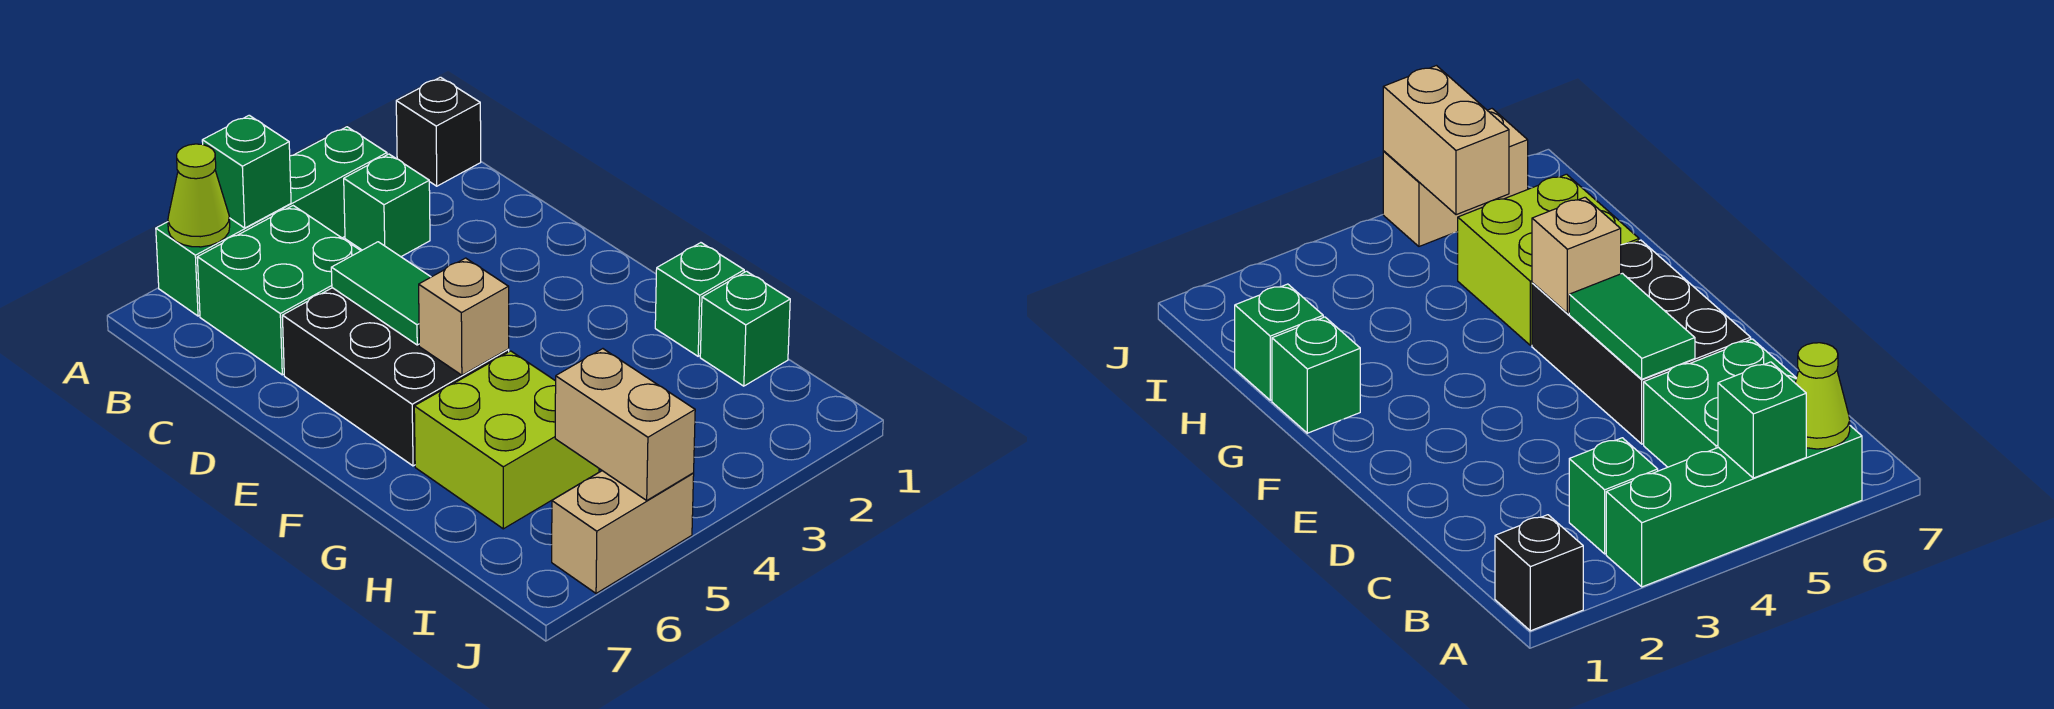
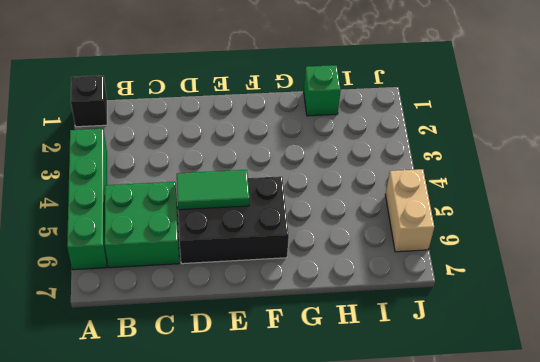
none -> green brick B3 level 1
none -> green brick G1 level 1
none -> lime brick G5:H6 level 1

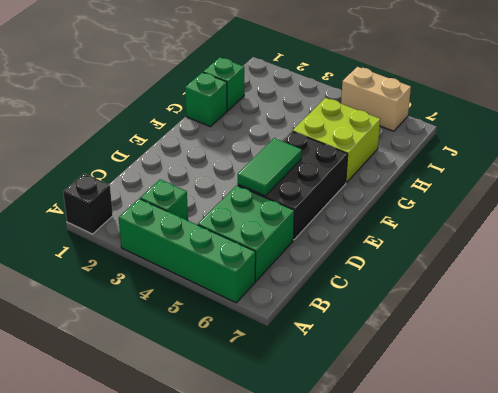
none -> green brick A5 level 2
none -> lime cone A6 level 2
none -> tan brick F5 level 2

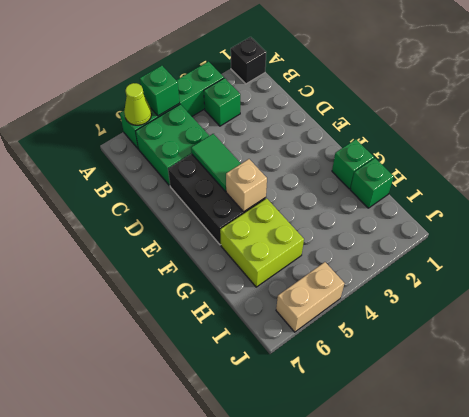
none -> tan brick I5:J5 level 2

